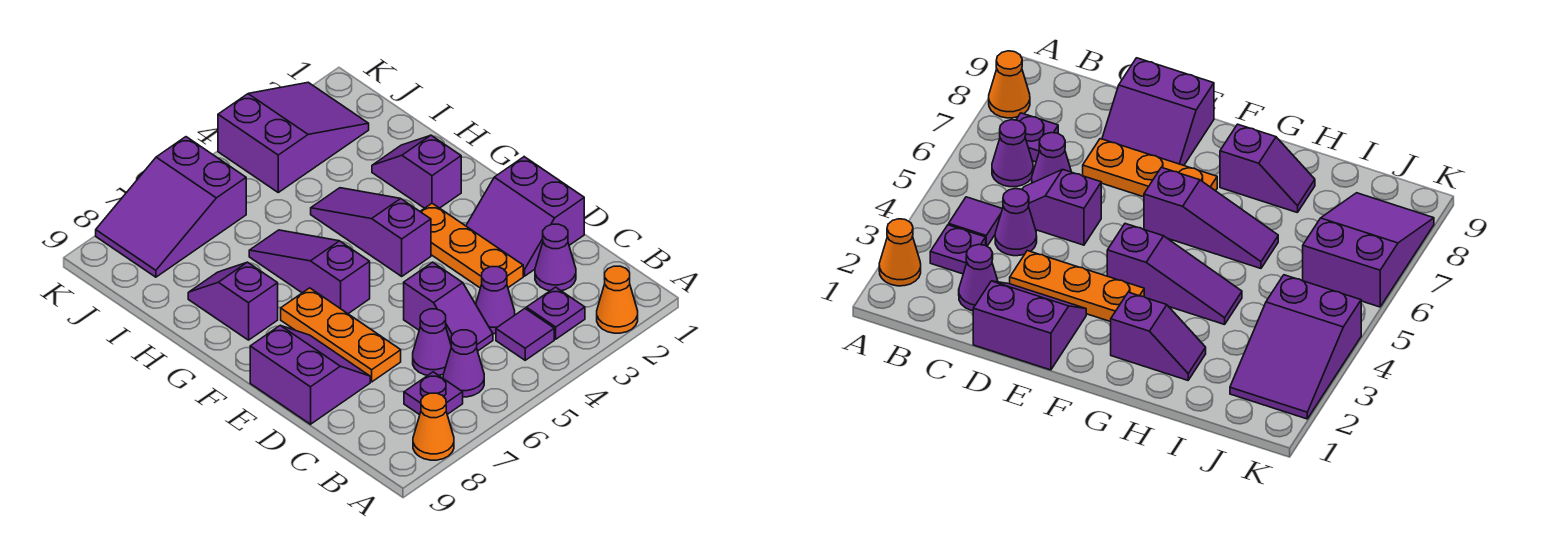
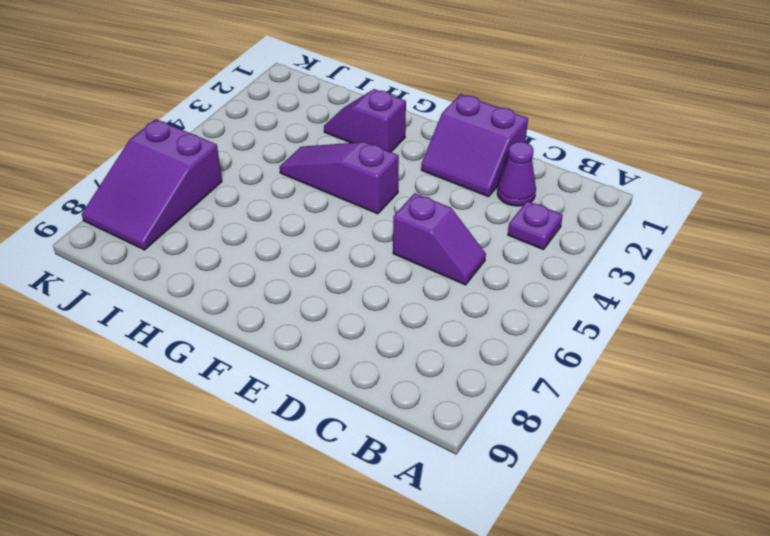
none -> orange cone A2 level 1
none -> orange cone A8 level 1
none -> purple tile B4 level 1

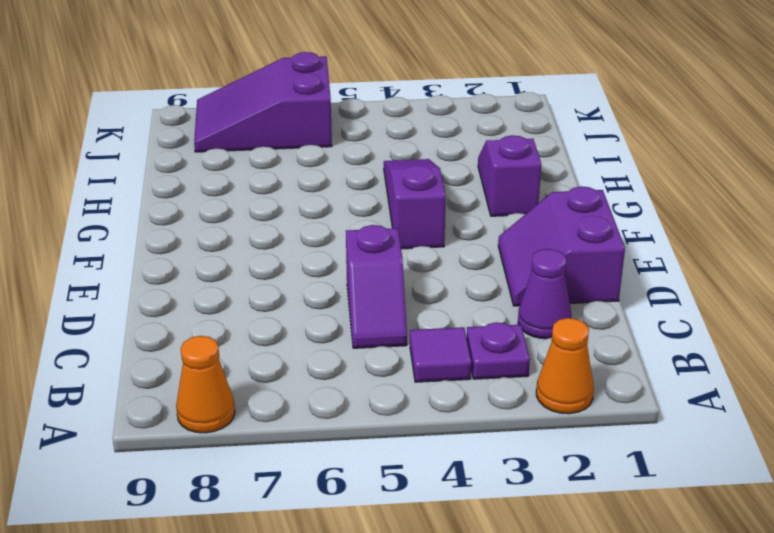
none -> purple cone B6 level 1
none -> purple plate B7 level 1
none -> purple cone C4 level 1

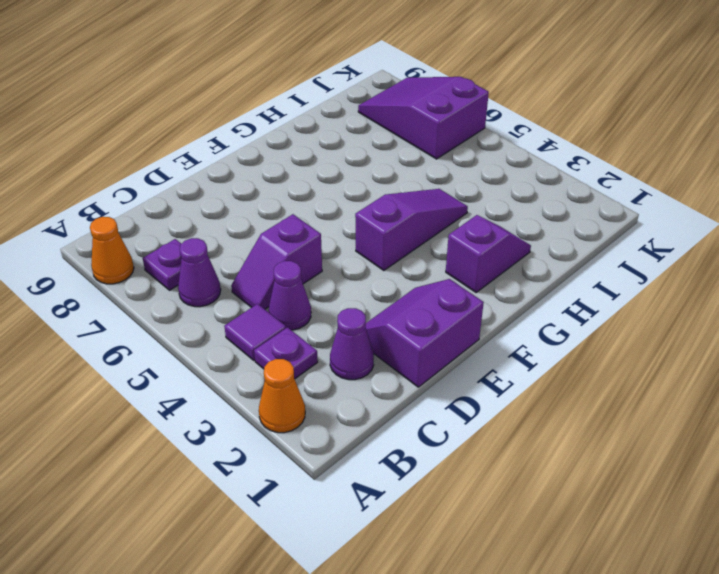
none -> purple cone C6 level 1
none -> orange plate D3:F3 level 1
none -> orange plate D7:F7 level 1

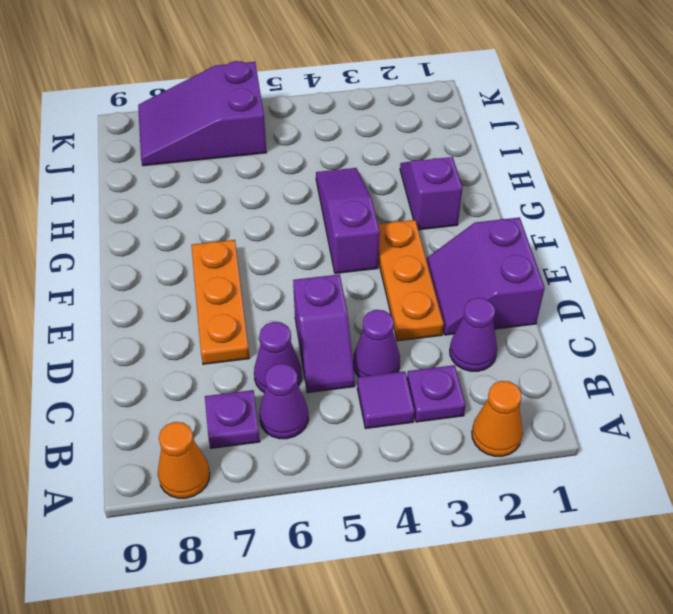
none -> purple slope D8:E9 level 1 top 9
none -> purple slope F6:H6 level 1 top F
none -> purple slope G8:H8 level 1 top G

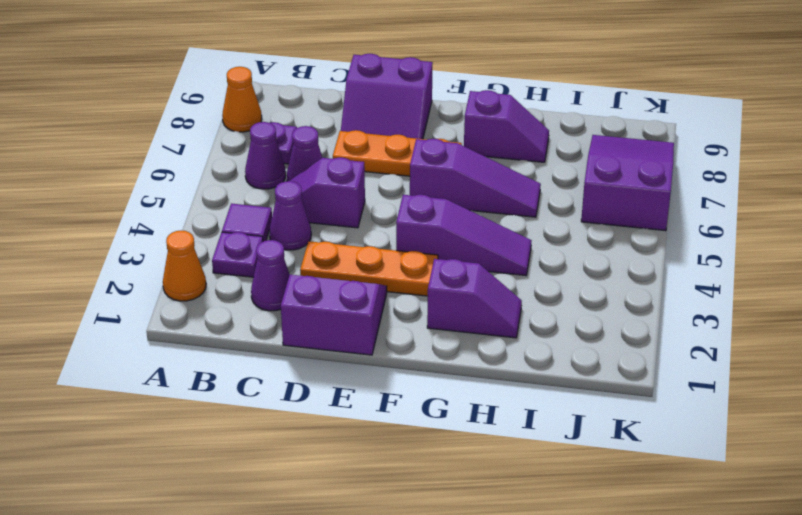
none -> purple slope J2:K4 level 1 top 4

